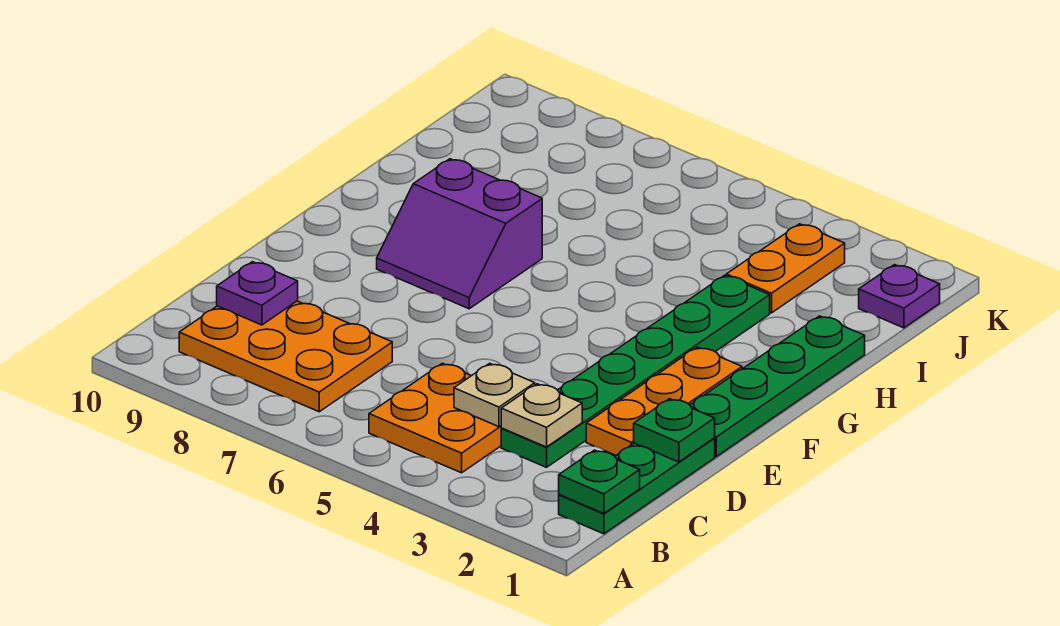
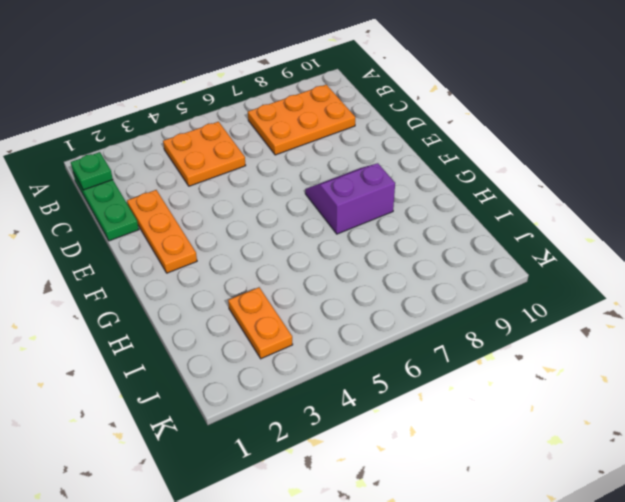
none -> green plate C3:H3 level 1
none -> green plate E1:H1 level 1
none -> purple plate J1 level 1

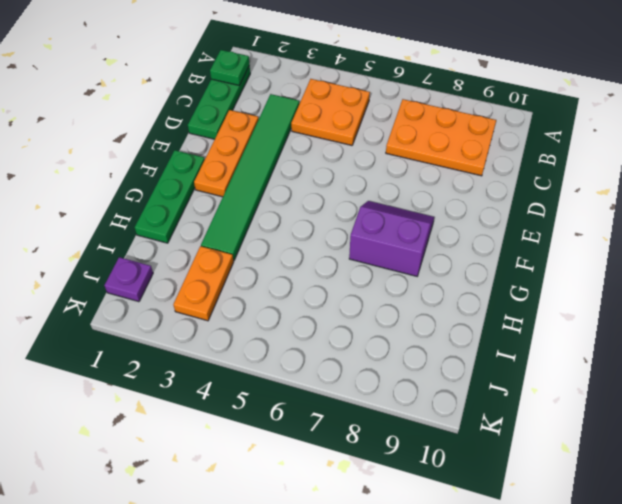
green tile C3:H3 level 1 -> green plate C3:H3 level 1
green plate F1:H1 level 1 -> green plate E1:H1 level 1
none -> tan plate C3 level 2
none -> tan plate C4 level 2
none -> purple plate C9 level 2

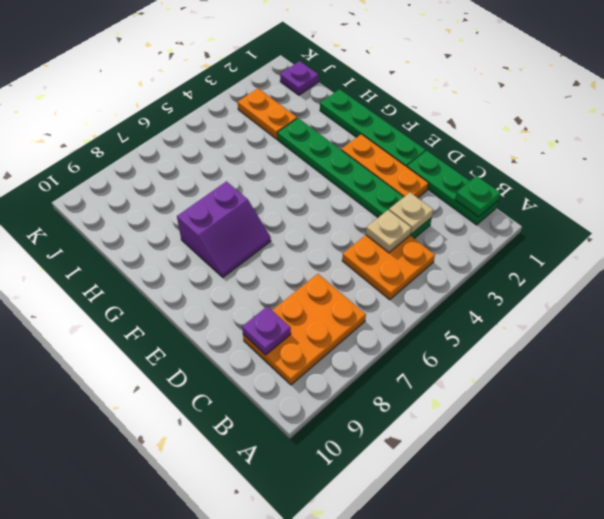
none -> green plate D1 level 2

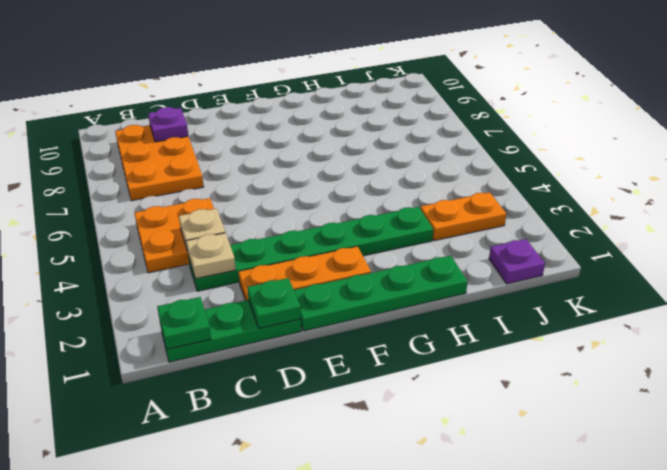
none -> purple slope F7:G8 level 1 top G

